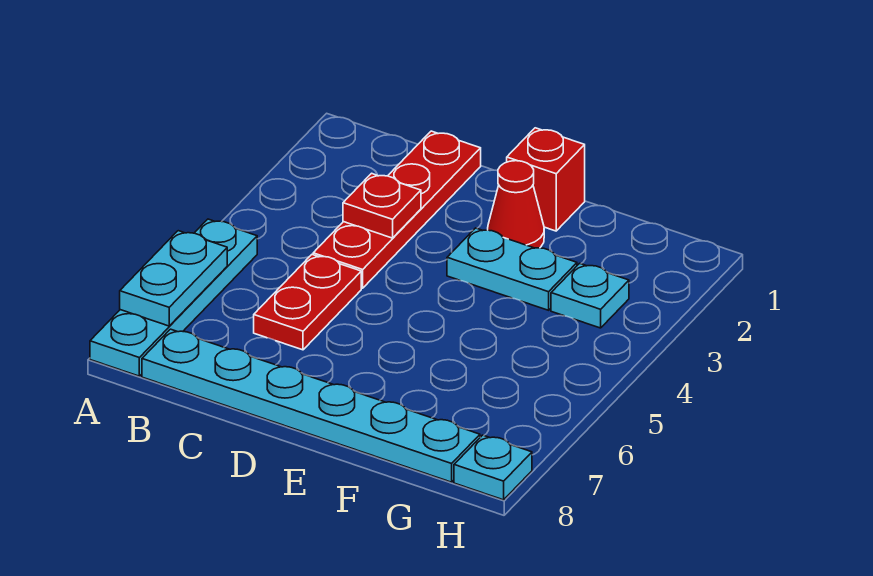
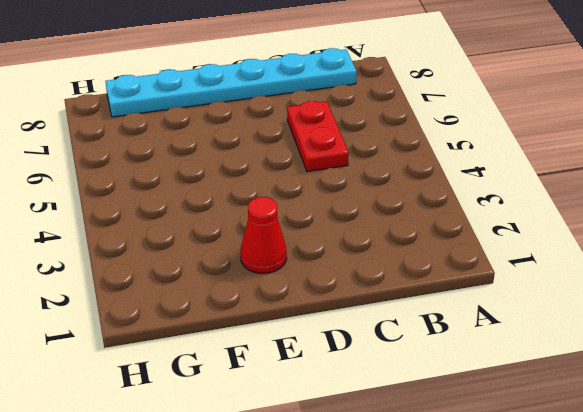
none -> cyan plate A5:A8 level 1
none -> red plate C1:C4 level 1

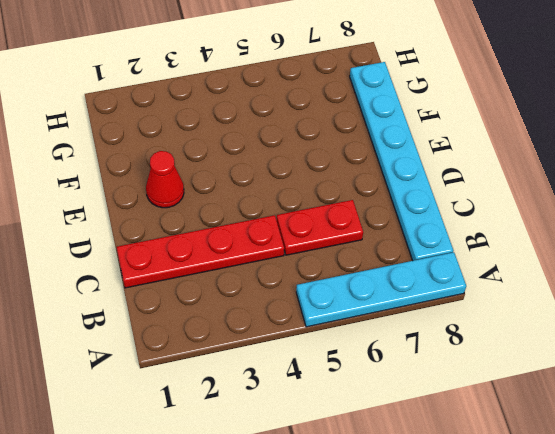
none -> red brick E1 level 1
none -> cyan plate E3:F3 level 1

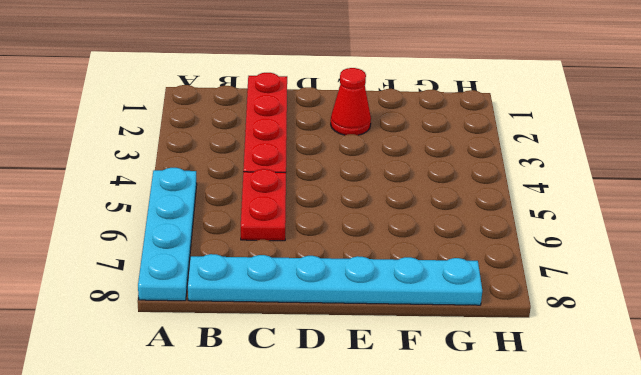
none -> red brick E1 level 1
none -> cyan plate E3:F3 level 1

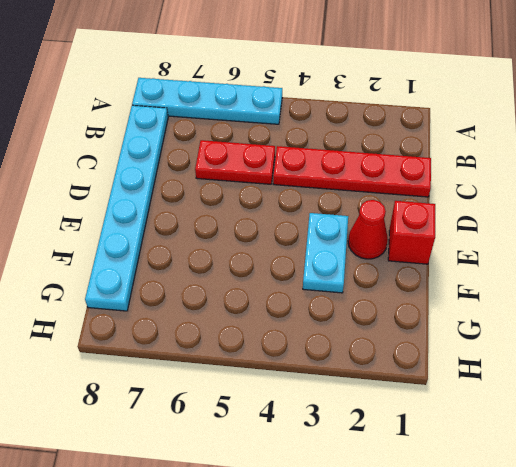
none -> cyan plate G3 level 1
none -> cyan plate H8 level 1

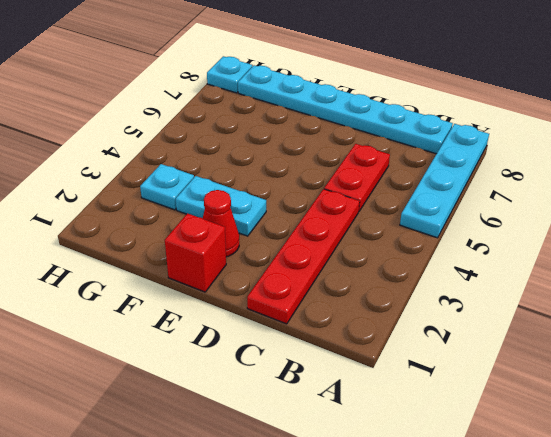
none -> cyan plate A6:A7 level 2
none -> red plate C3 level 2

